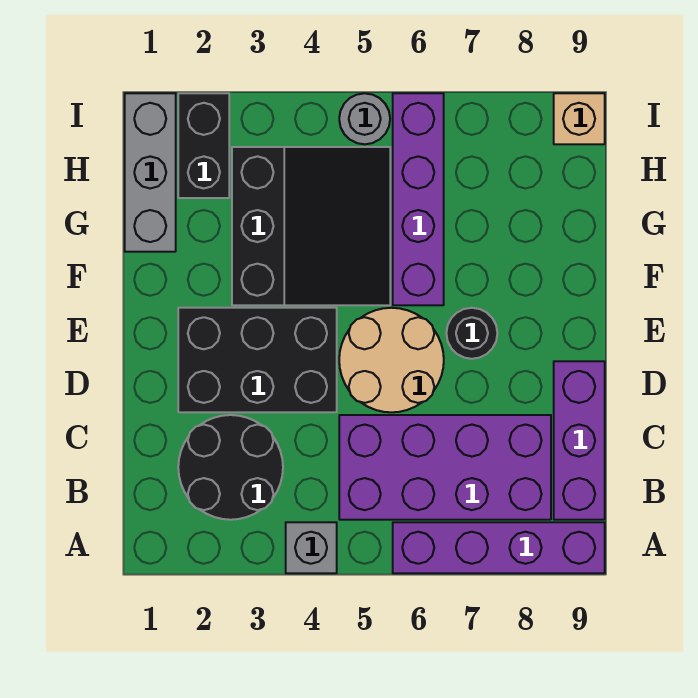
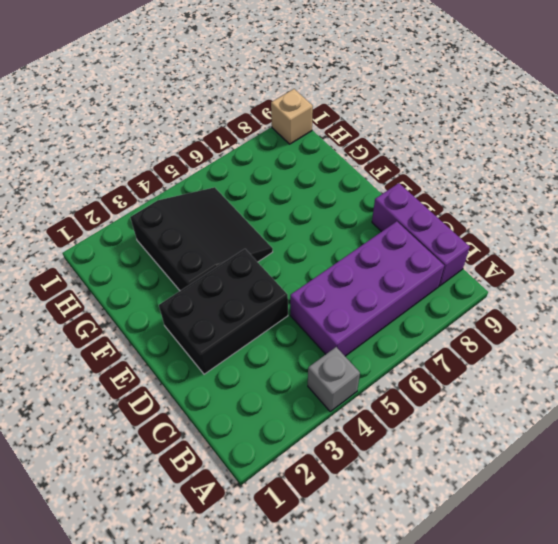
none -> purple brick A6:A9 level 1
none -> black round brick B2:C3 level 1
none -> tan round brick D5:E6 level 1

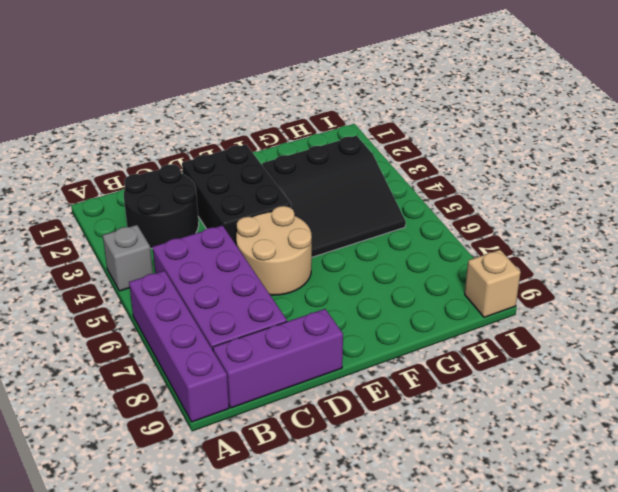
none -> black round brick E7 level 1
none -> purple brick F6:I6 level 1
none -> grey brick G1:I1 level 1

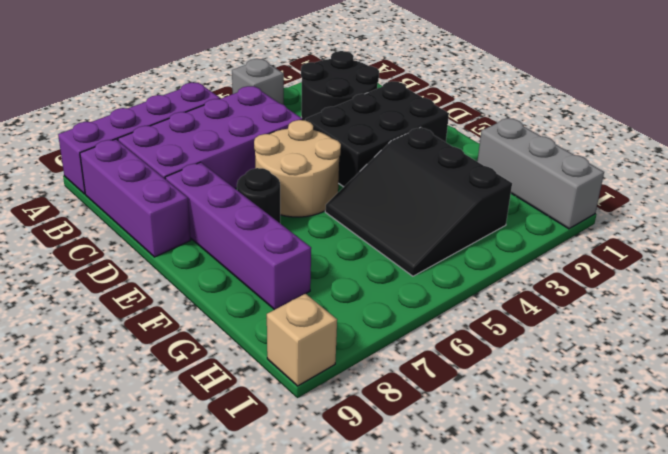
purple brick D8:G8 level 1 -> purple brick F6:I6 level 1
none -> black brick H2:I2 level 1
none -> grey round brick I5 level 1

